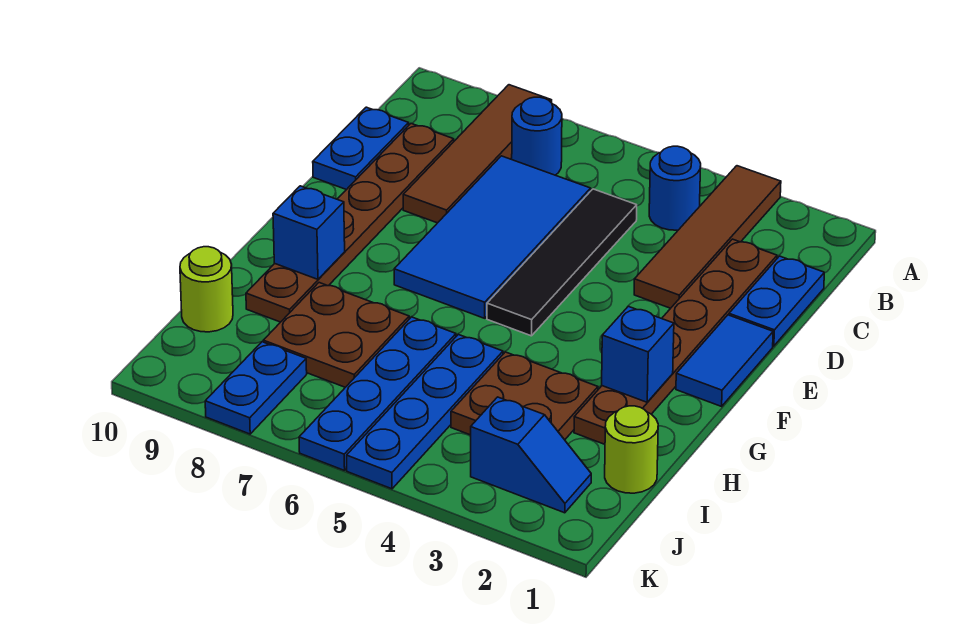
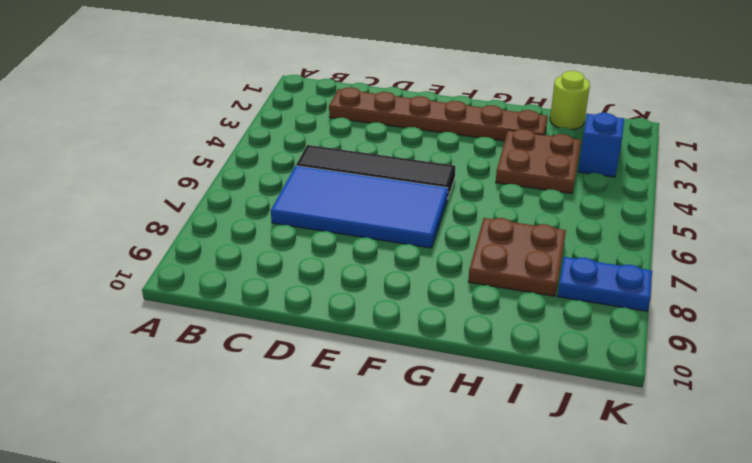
none -> brown tile A3:D3 level 1
none -> brown tile A8:D8 level 1
none -> blue round brick B4 level 1

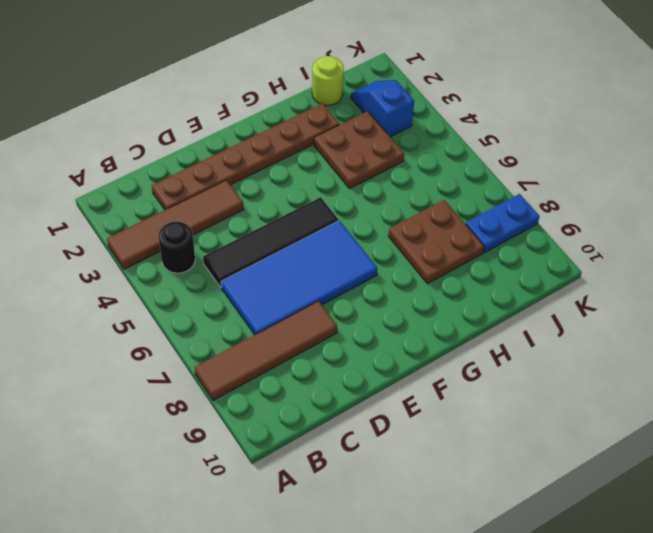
black round brick B4 level 1 -> blue round brick B4 level 1
none -> blue round brick B7 level 1
none -> blue plate C1:D1 level 1
none -> brown plate C9:H9 level 1

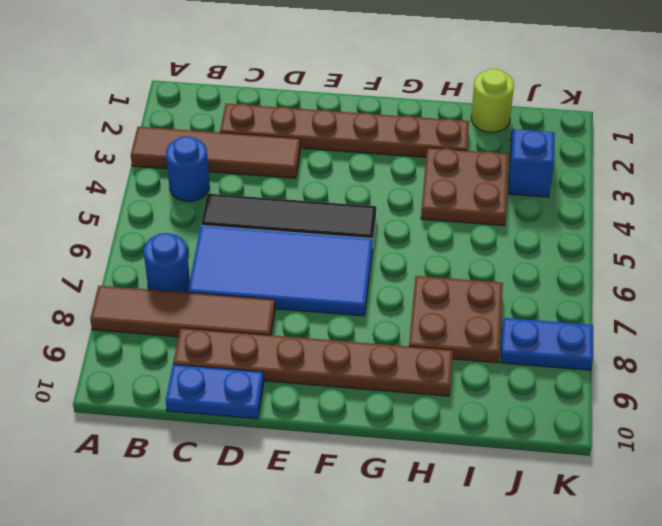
none -> blue plate C1:D1 level 1
none -> blue tile E1:F1 level 1
none -> blue plate H5:K5 level 1

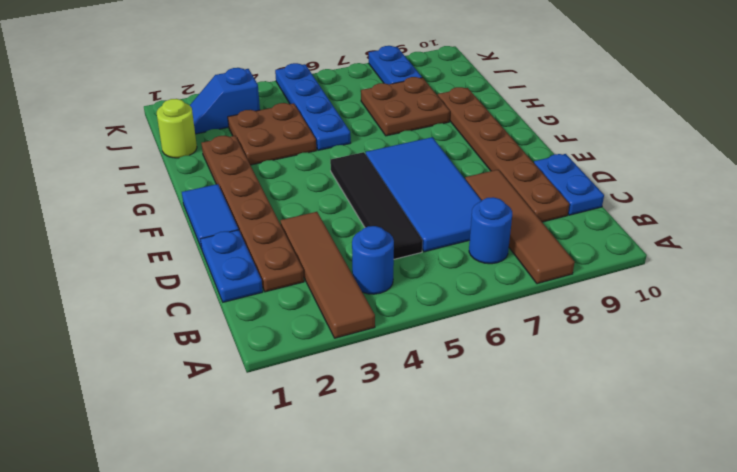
none -> blue plate H6:K6 level 1
none -> lime round brick I10 level 1
none -> blue brick G2 level 2

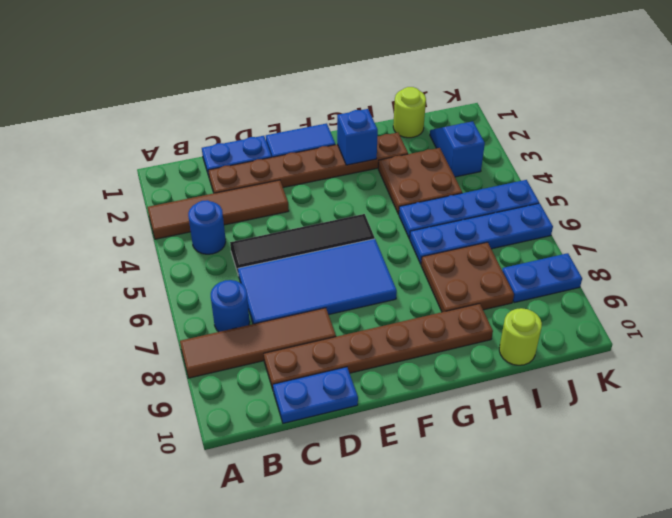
none -> blue brick G9 level 2

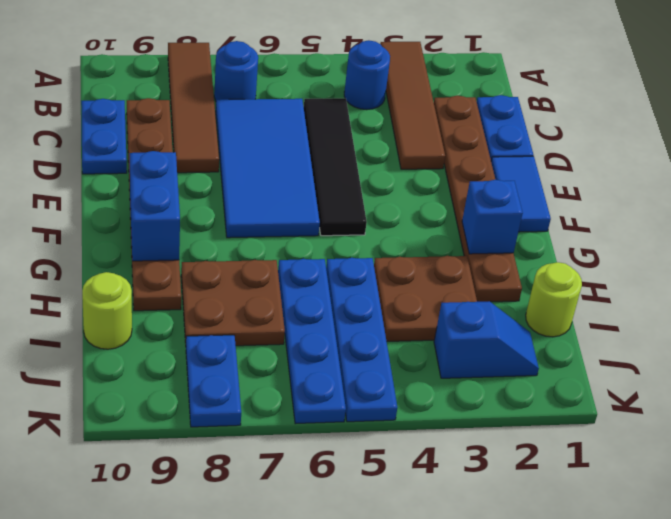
blue brick F9:G9 level 2 -> blue brick G9 level 2

